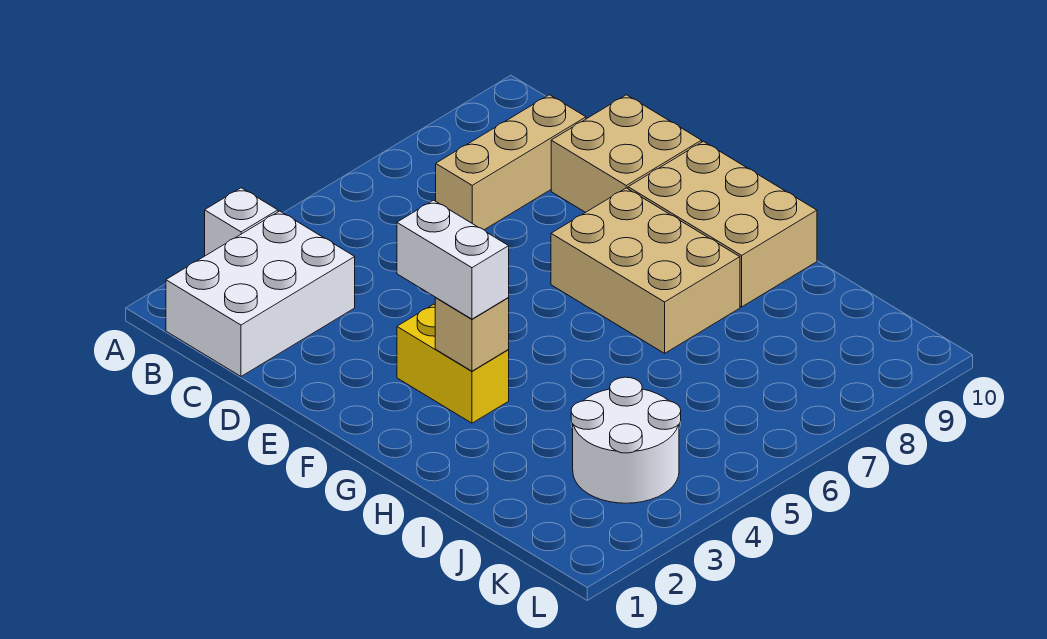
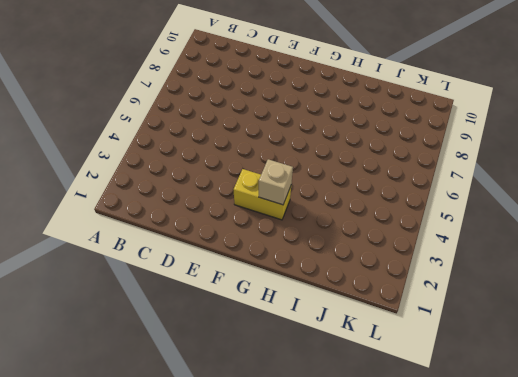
none -> white brick A3 level 1
none -> white brick B1:C3 level 1

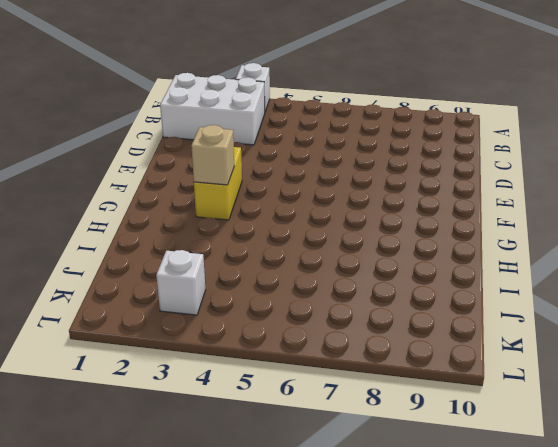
white brick K3 level 1 -> white round brick J3:K4 level 1
none -> tan brick C7:C9 level 1
none -> tan brick D9:E10 level 1

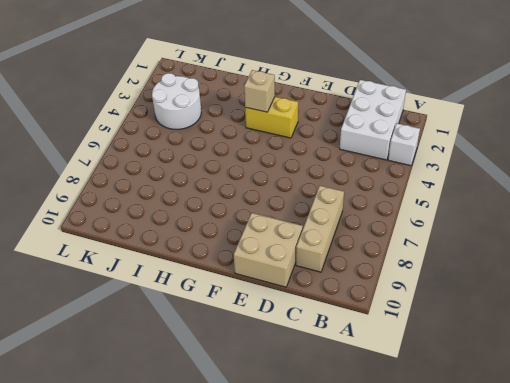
none -> tan brick F7:H8 level 1
none -> tan brick F9:H10 level 1

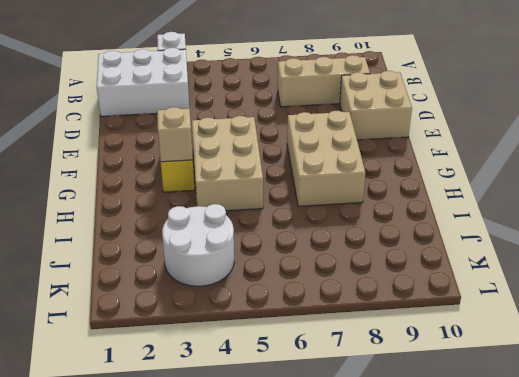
tan brick F4:H5 level 1 -> tan brick F9:H10 level 1
none -> white brick F3:G3 level 3

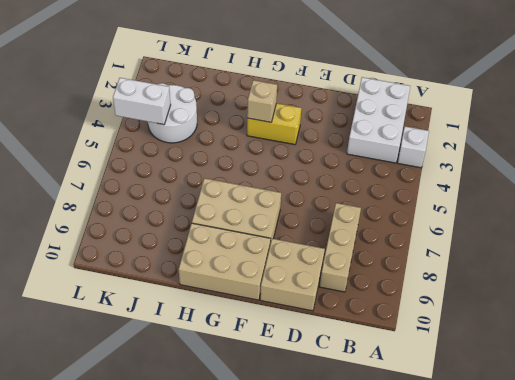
white brick K4:L4 level 2 -> white brick F3:G3 level 3

